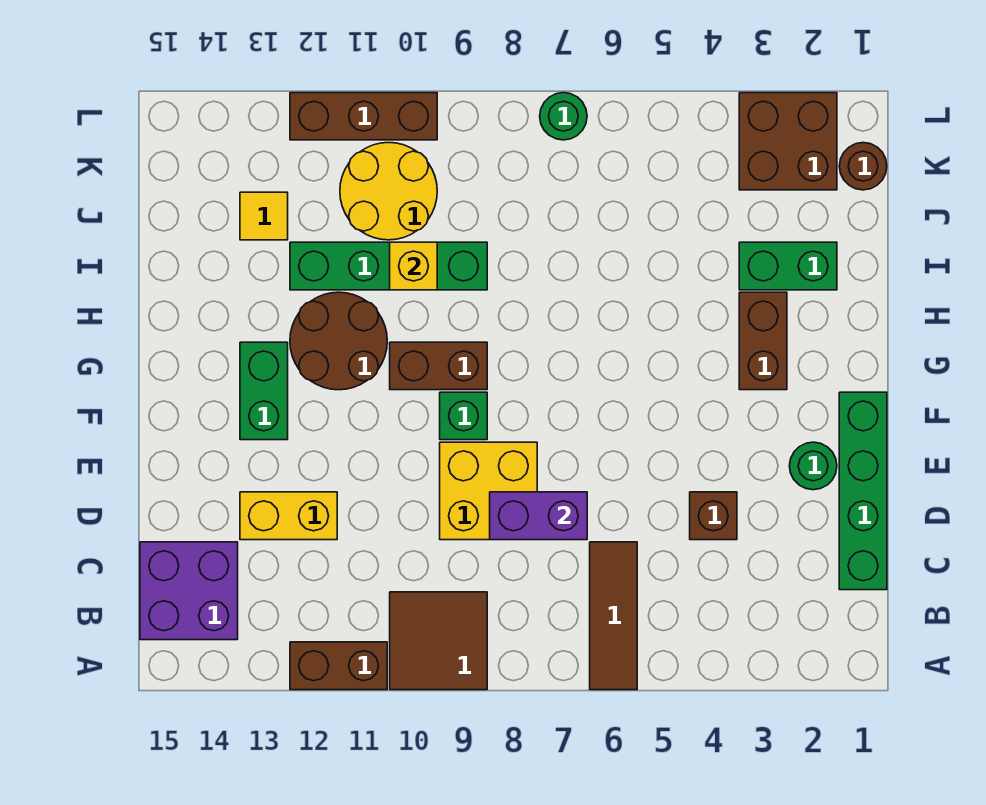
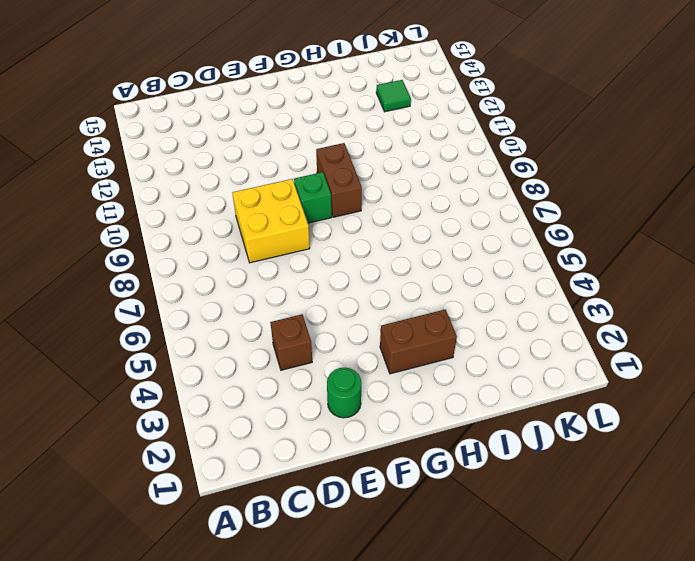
green tile J13 level 1 -> yellow tile J13 level 1
none -> brown tile A6:C6 level 1
none -> brown tile A9:B10 level 1
none -> brown brick A11:A12 level 1

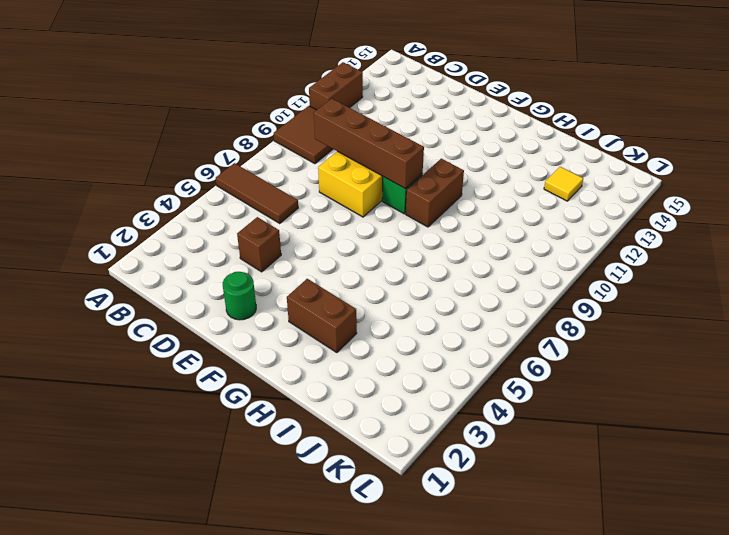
brown brick C9:F9 level 2 -> none
none -> purple brick B14:C15 level 1
none -> green brick C1:F1 level 1
none -> yellow brick D12:D13 level 1

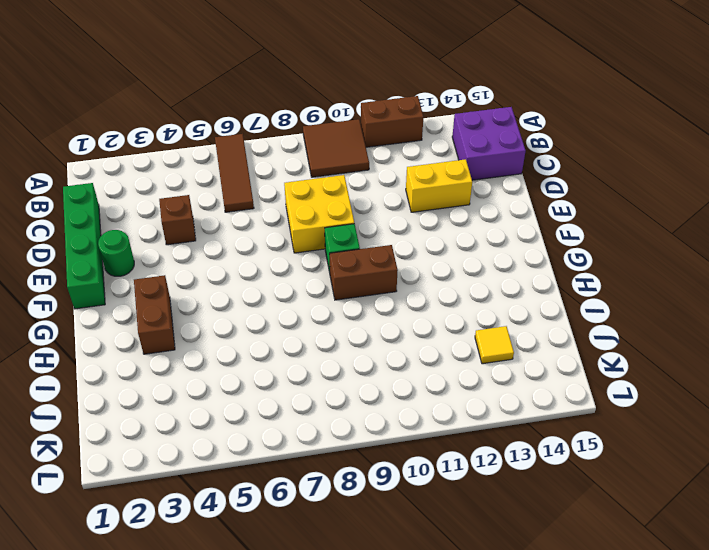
none -> green brick F13:G13 level 1
none -> brown round brick G11:H12 level 1
none -> green brick I2:I3 level 1

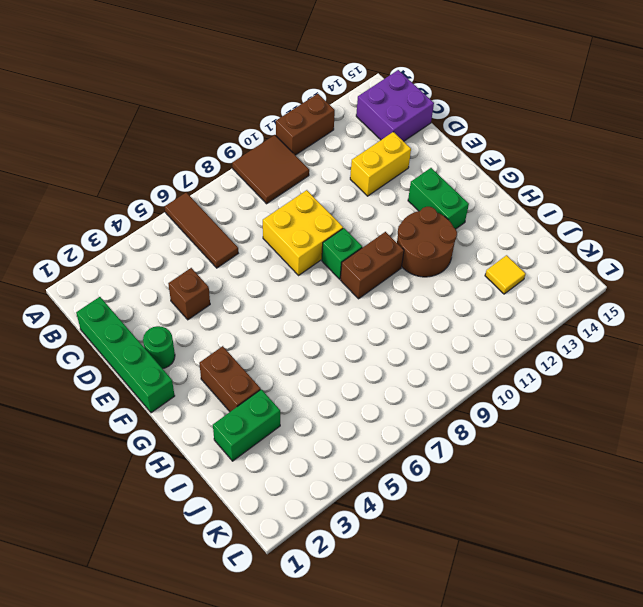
none -> green brick I9:I12 level 1
none -> yellow round brick J10:K11 level 1
none -> brown round brick K1 level 1

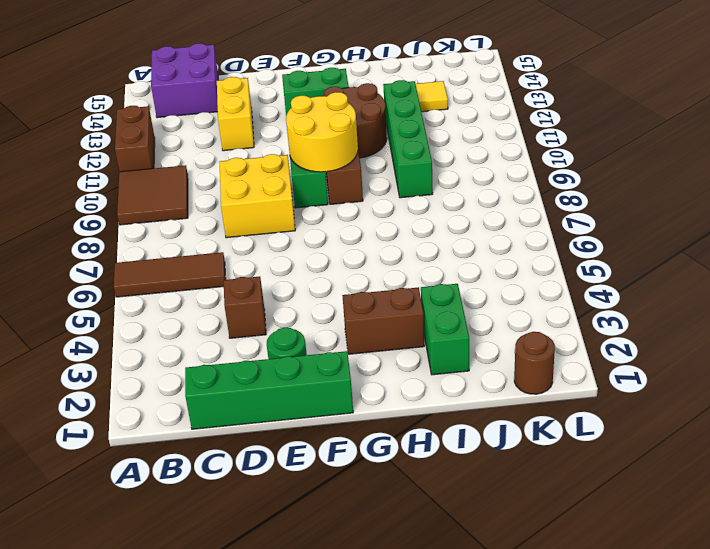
yellow round brick F9:G10 level 2 -> yellow round brick J10:K11 level 1
none -> brown brick K2:L3 level 1
none -> green round brick L7 level 1
none -> brown brick L10:L12 level 1

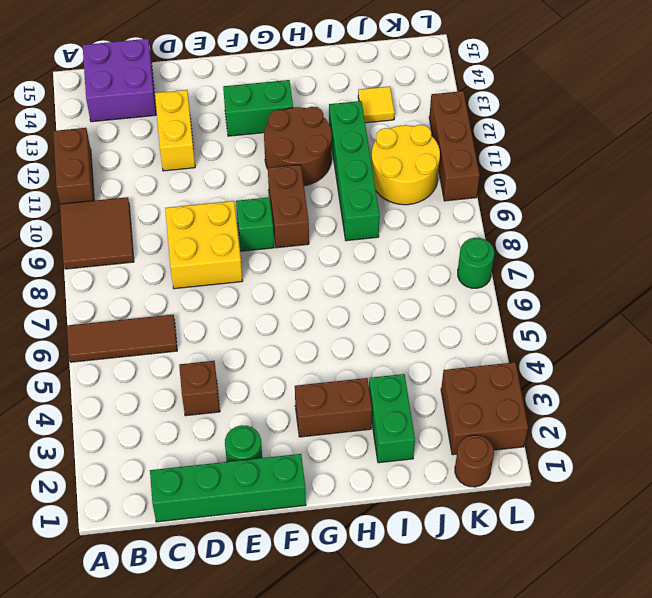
none -> purple brick D7:D8 level 2
none -> yellow brick I10 level 2

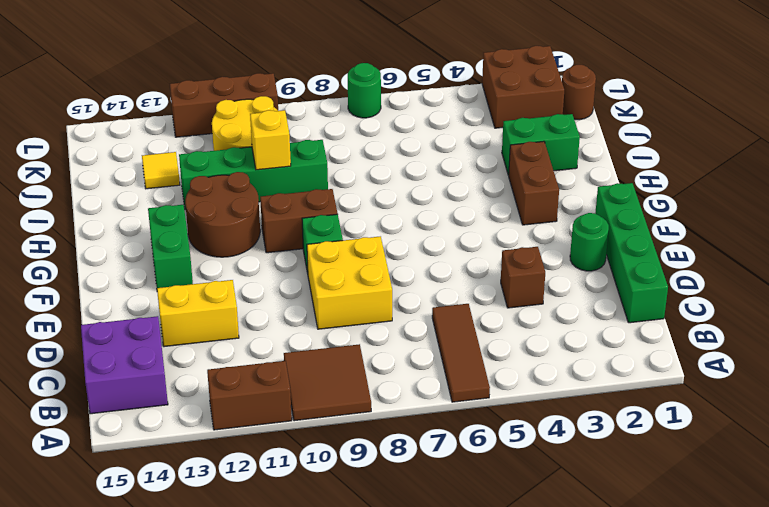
none -> purple brick D7:D8 level 2

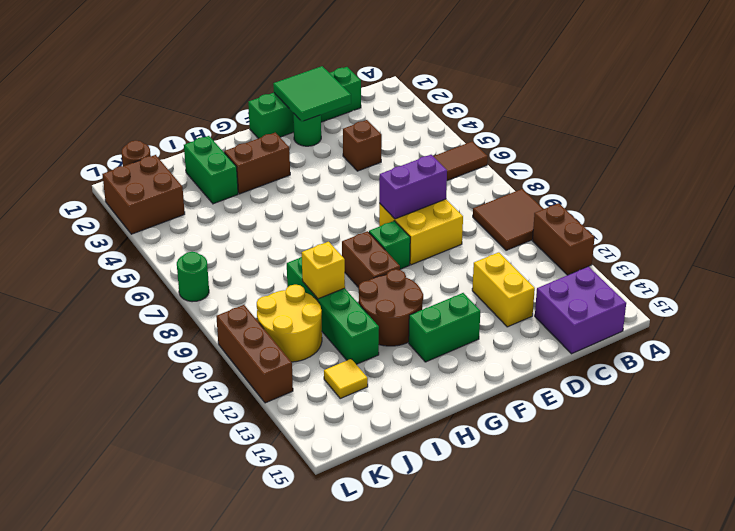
green tile D1:E2 level 2 -> none
purple brick D8:E8 level 2 -> purple brick D7:D8 level 2

